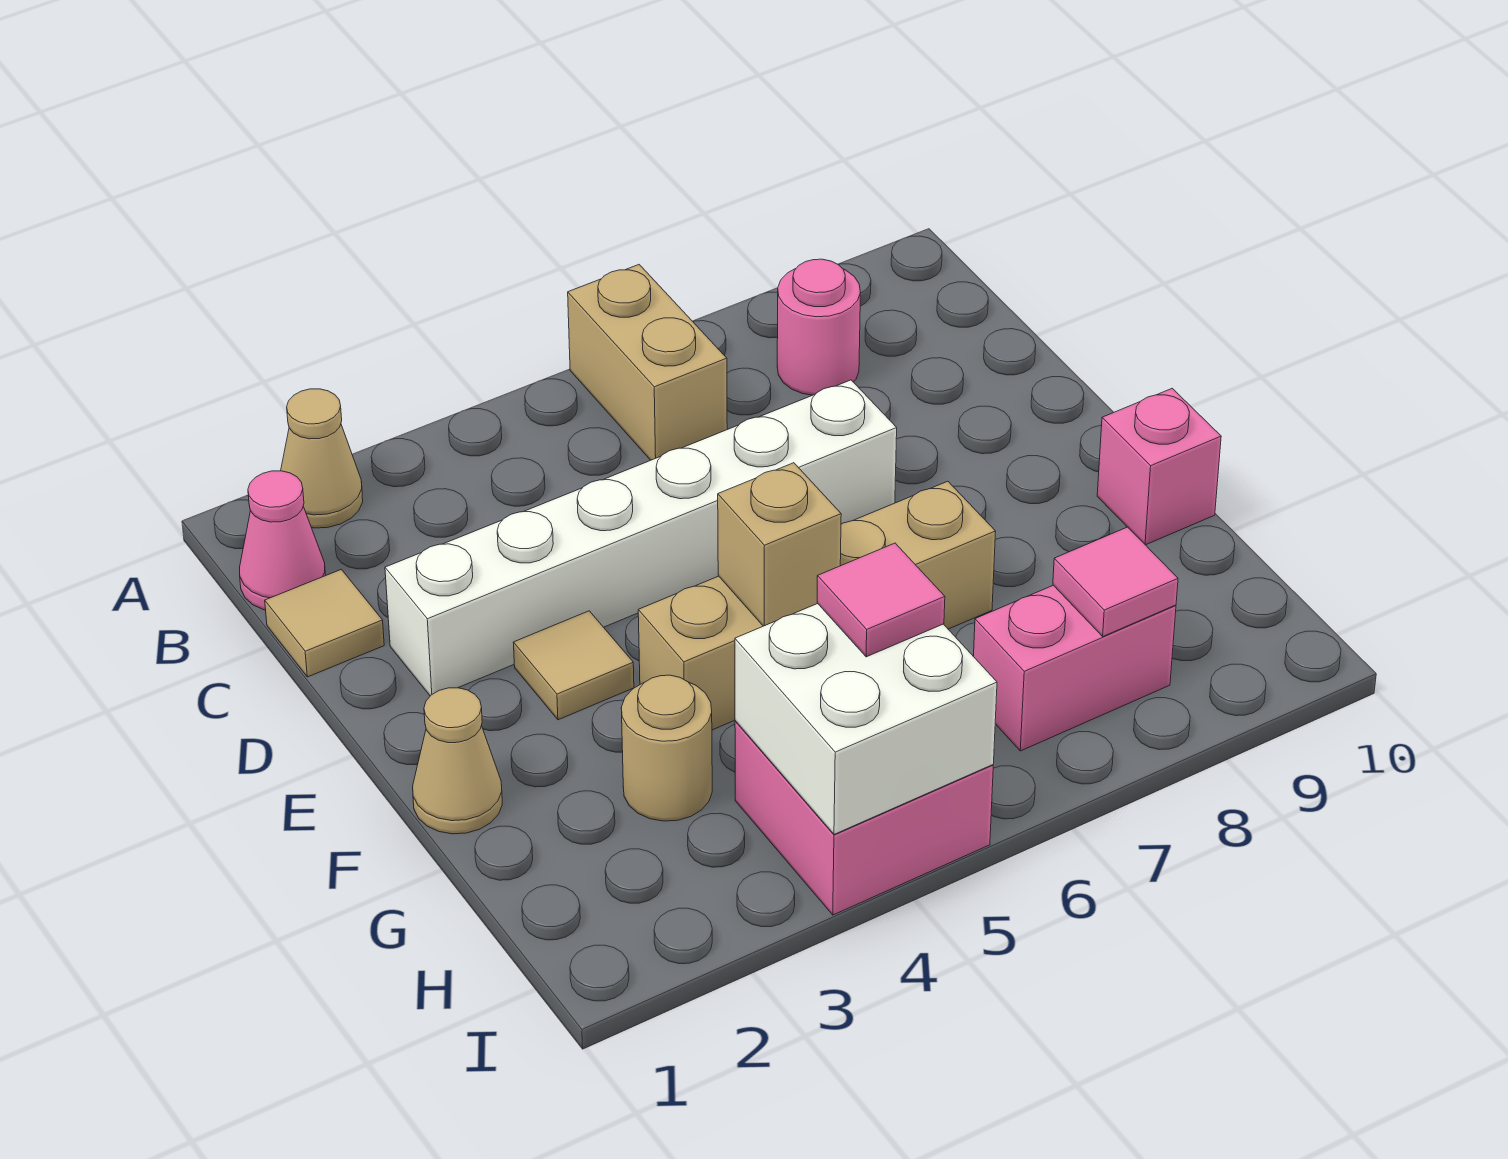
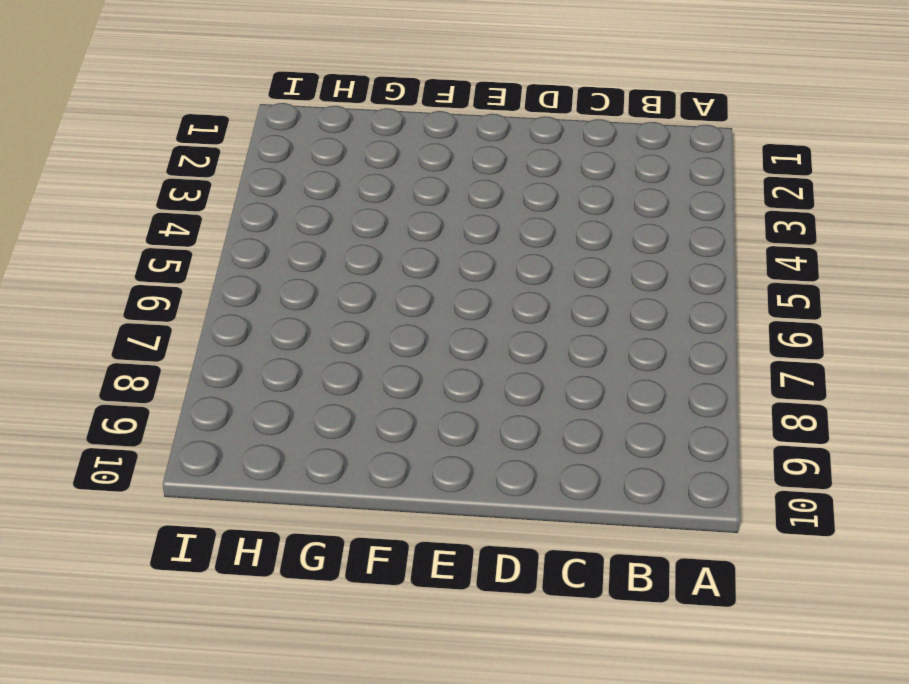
none -> tan cone A2 level 1
none -> tan brick A6:B6 level 1
none -> pink cone B1 level 1

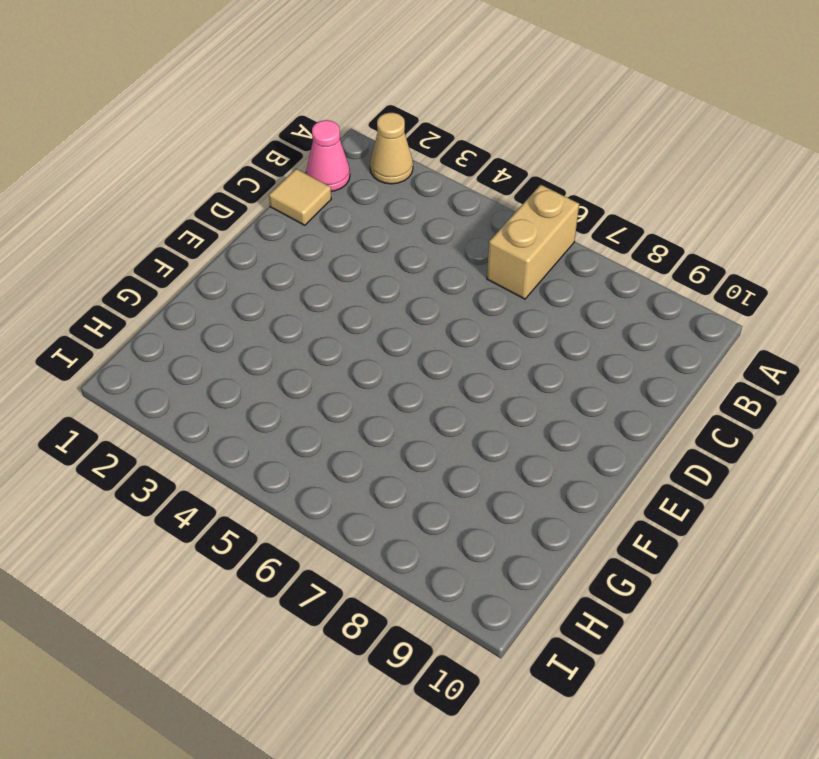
none -> pink round brick B8 level 1
none -> white brick D2:D7 level 1
none -> tan tile E3 level 1

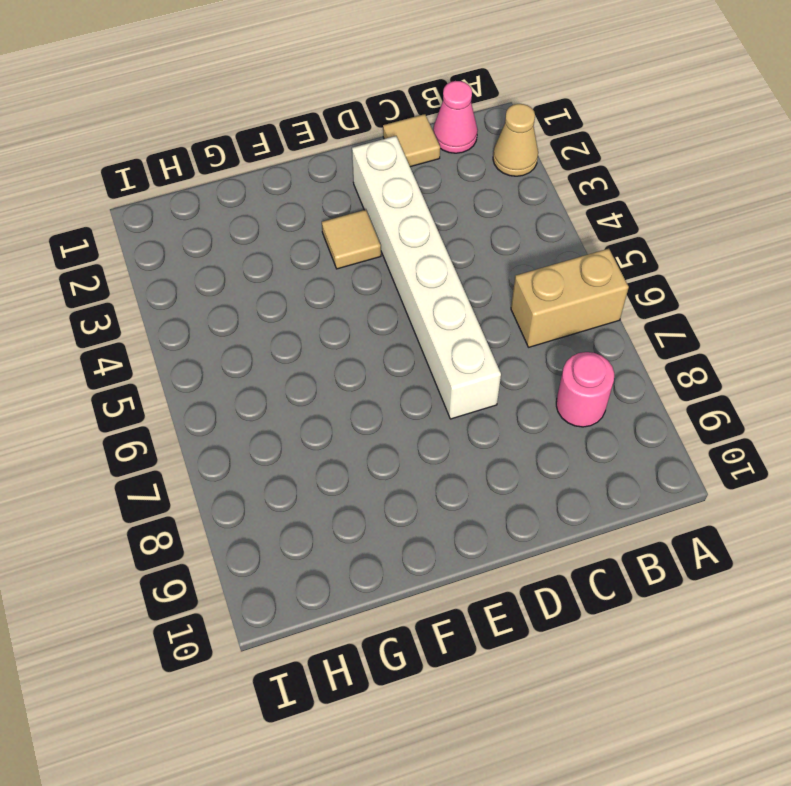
none -> tan cone F1 level 1
none -> tan brick F4:F7 level 1
none -> pink brick F10 level 1

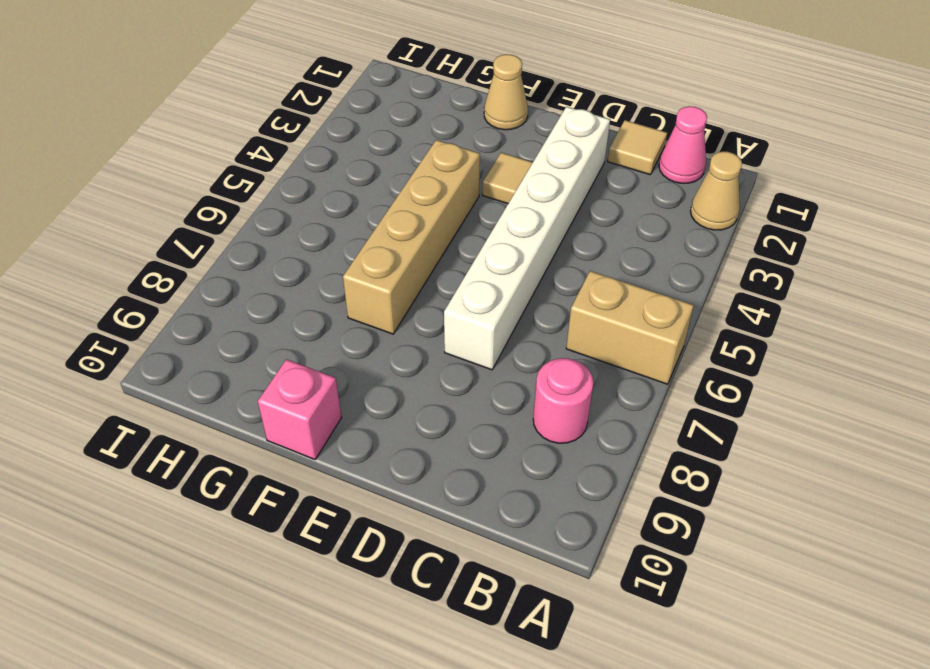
none -> tan round brick G3 level 1
none -> pink brick H4:I5 level 1
none -> pink brick H7:H8 level 1

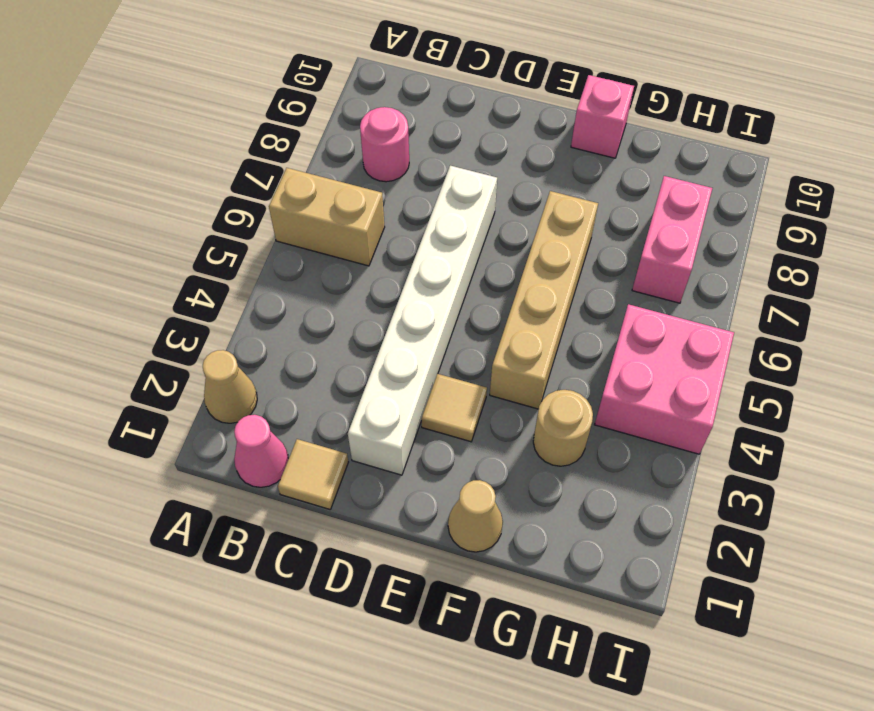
none -> tan brick F5 level 2
none -> white brick H4:I5 level 2
none -> pink tile H8 level 2

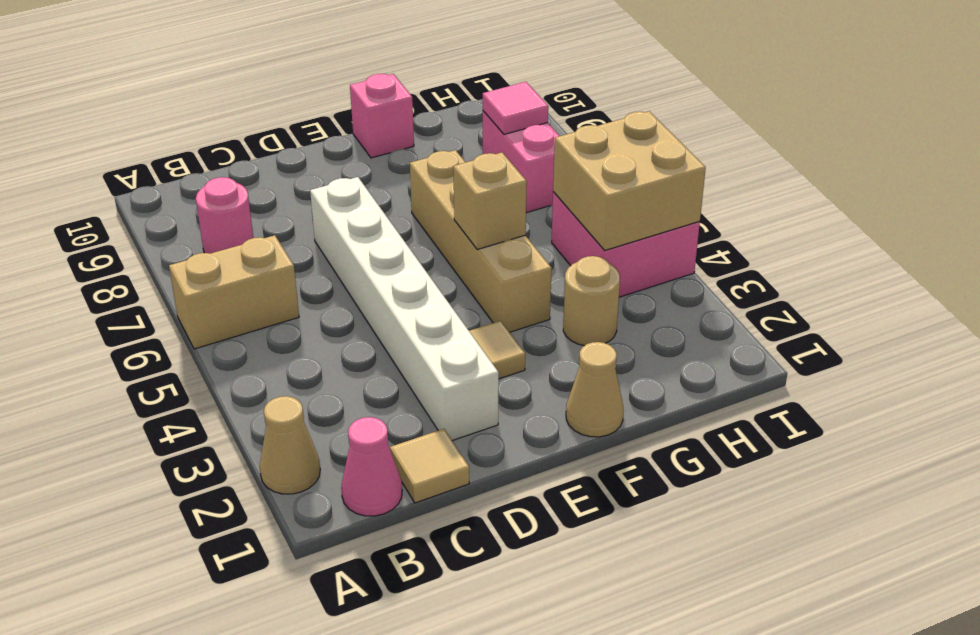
tan brick H4:I5 level 2 -> white brick H4:I5 level 2
none -> pink tile H5 level 3

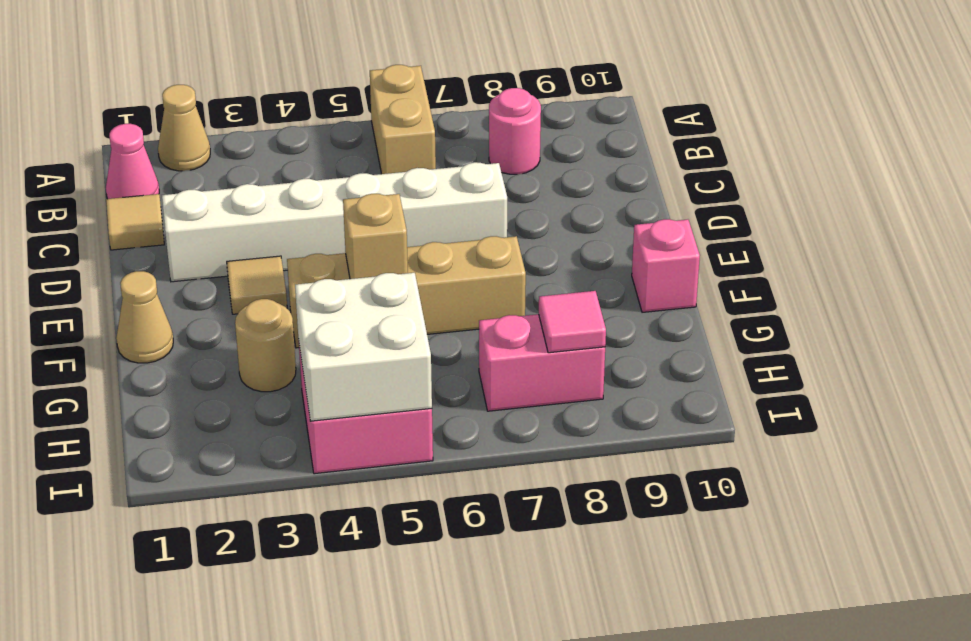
none -> pink tile H5 level 3

